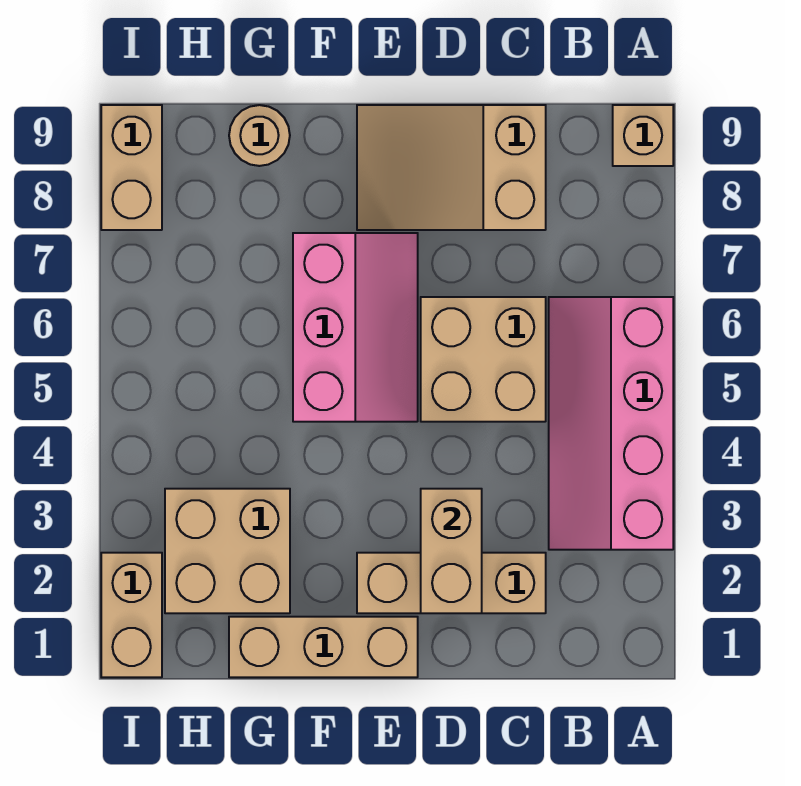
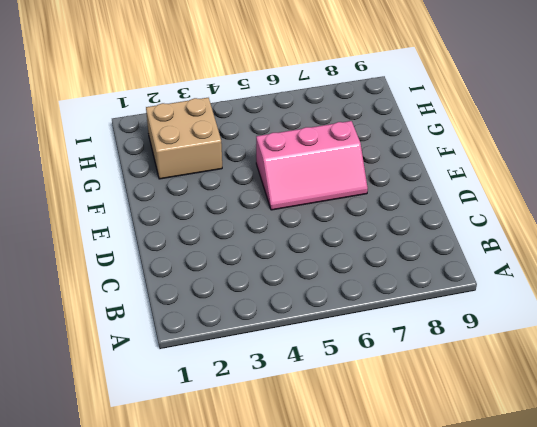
none -> pink slope A3:B6 level 1 top A
none -> tan brick A9 level 1
none -> tan brick C2:E2 level 1

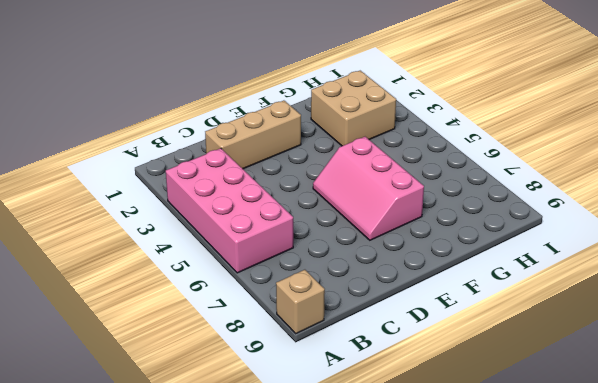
pink brick A3:B6 level 1 -> pink slope A3:B6 level 1 top A
none -> tan brick C5:D6 level 1
none -> tan slope C8:E9 level 1 top C
none -> tan brick E1:G1 level 1

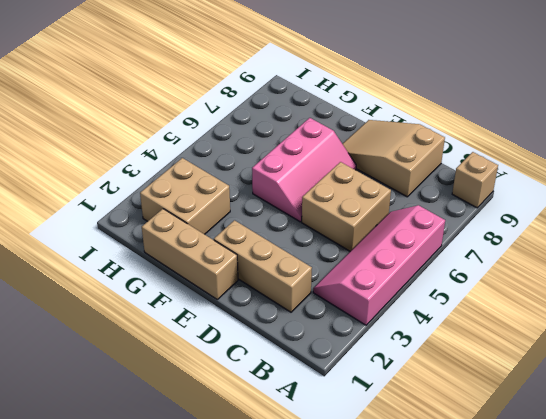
none -> tan round brick G9 level 1
none -> tan brick I1:I2 level 1
none -> tan brick I8:I9 level 1

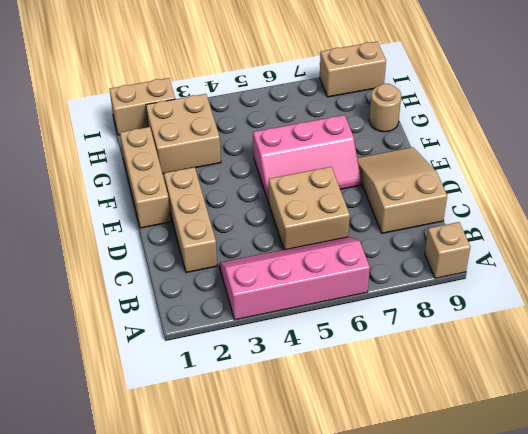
none -> tan brick D2:D3 level 2

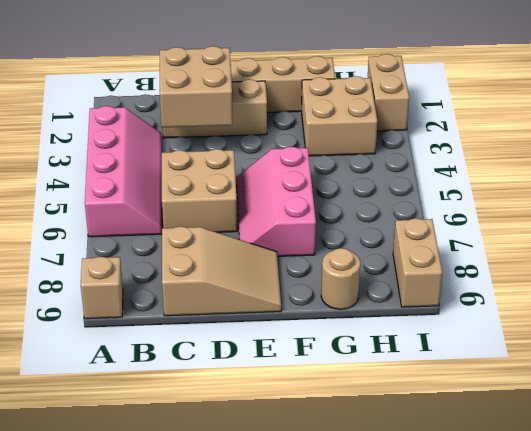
tan brick C2:D3 level 2 -> tan brick D2:D3 level 2

